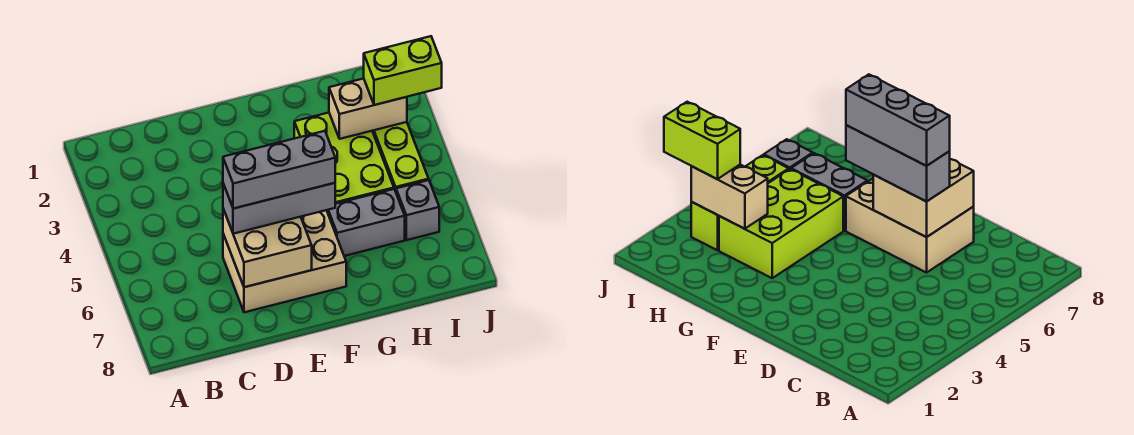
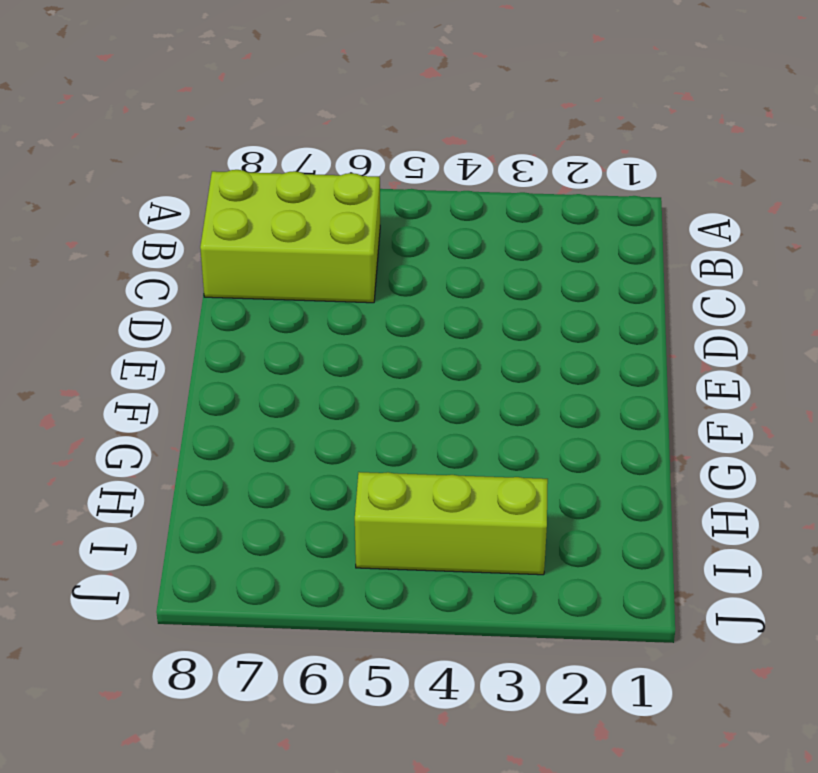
lime brick B6:C8 level 1 -> lime brick G3:H5 level 1
none -> tan brick D6:F7 level 1
none -> grey brick G6:H6 level 1

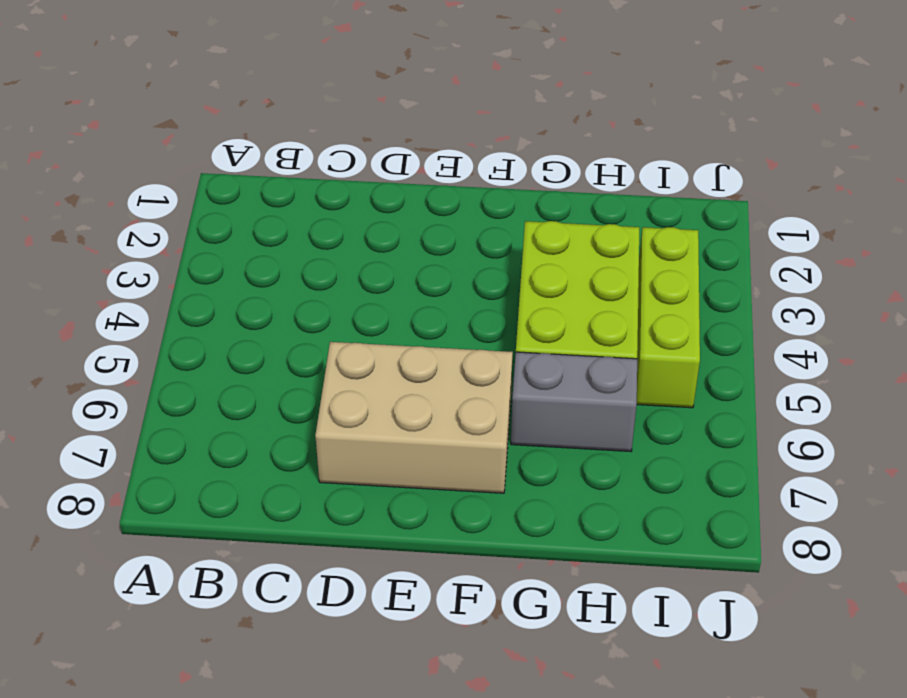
none -> grey brick I6 level 1
none -> tan brick D6:E7 level 2

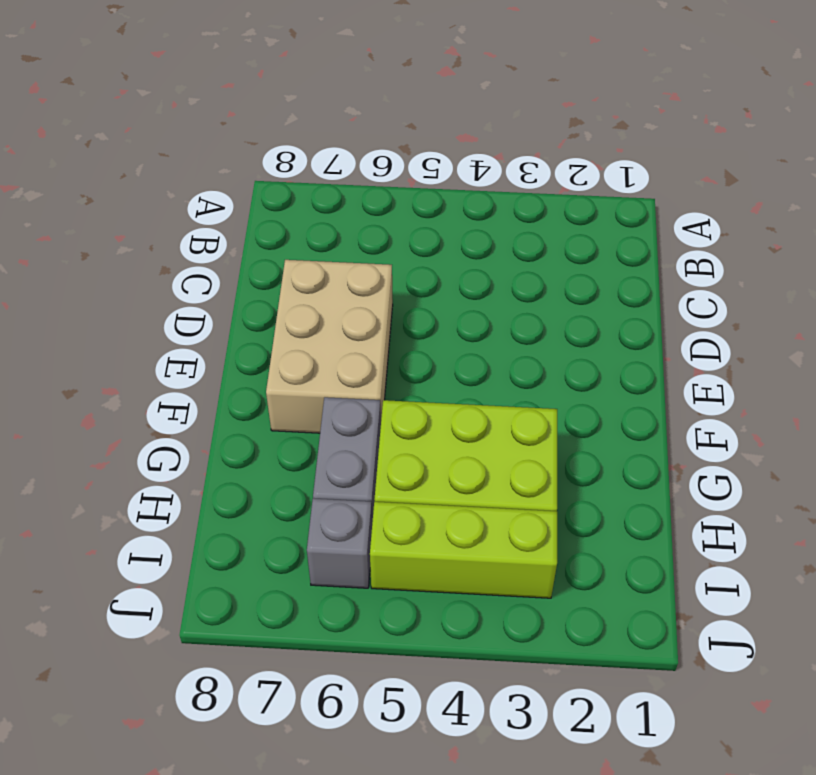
none -> tan brick D6:E7 level 2
none -> tan brick H3:I3 level 2

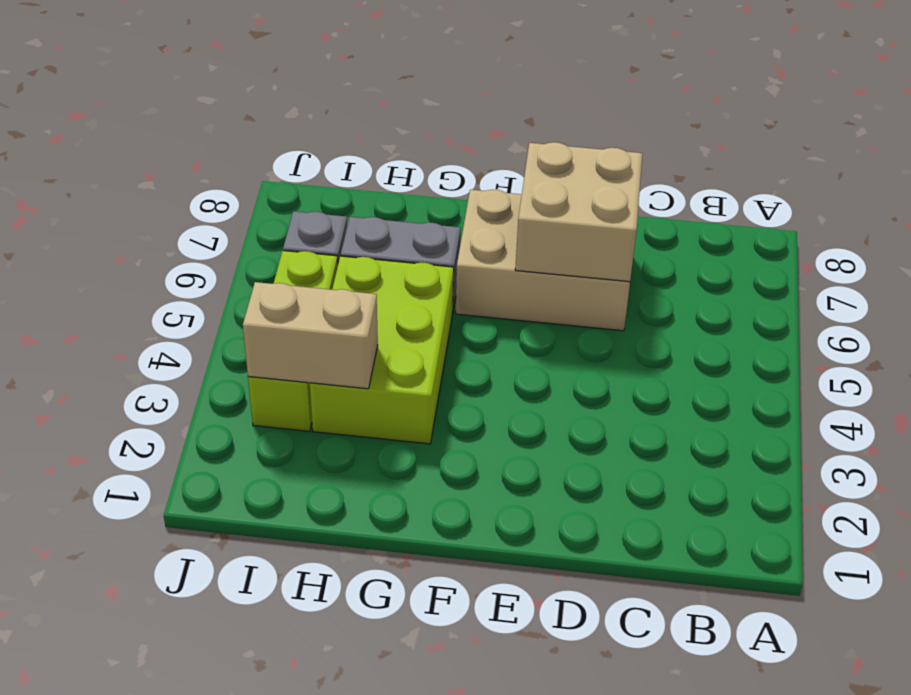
none -> grey brick D6:F6 level 3
none -> lime brick I3:J3 level 3

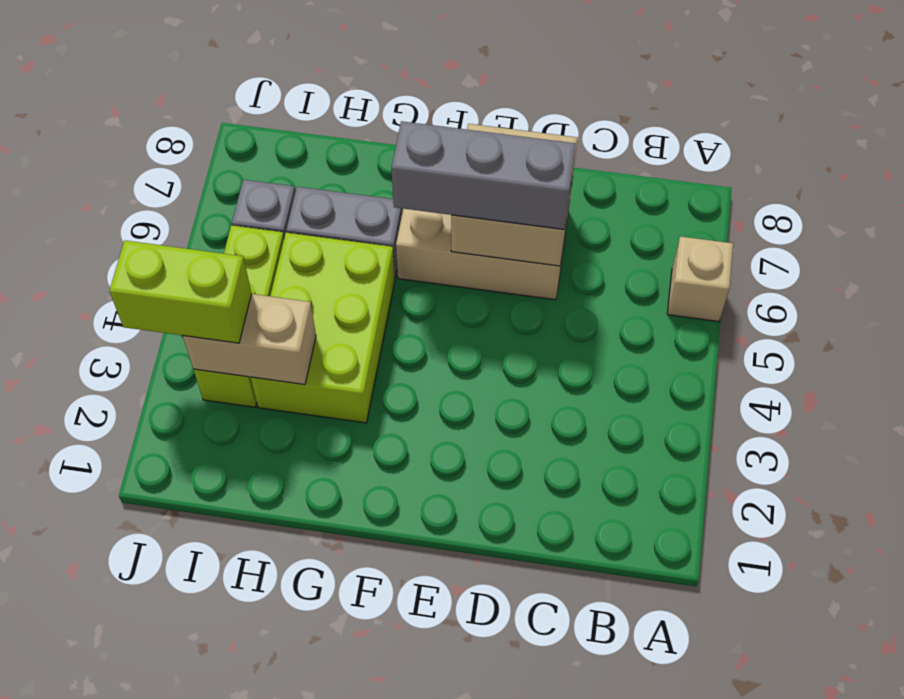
tan brick A6 level 1 -> none
none -> grey brick D6:F6 level 4

